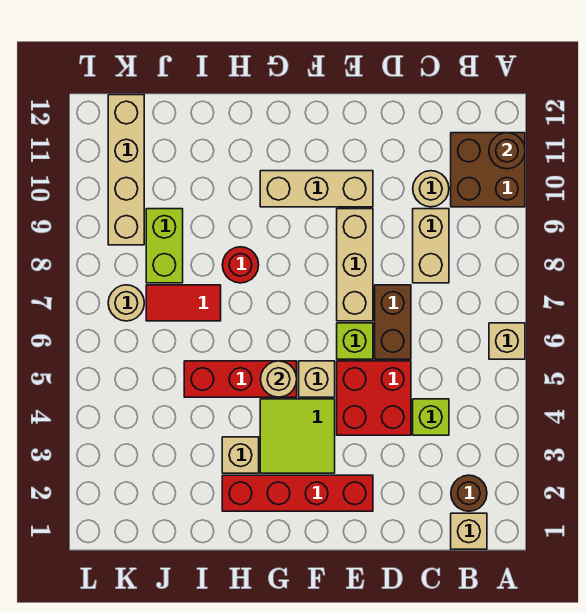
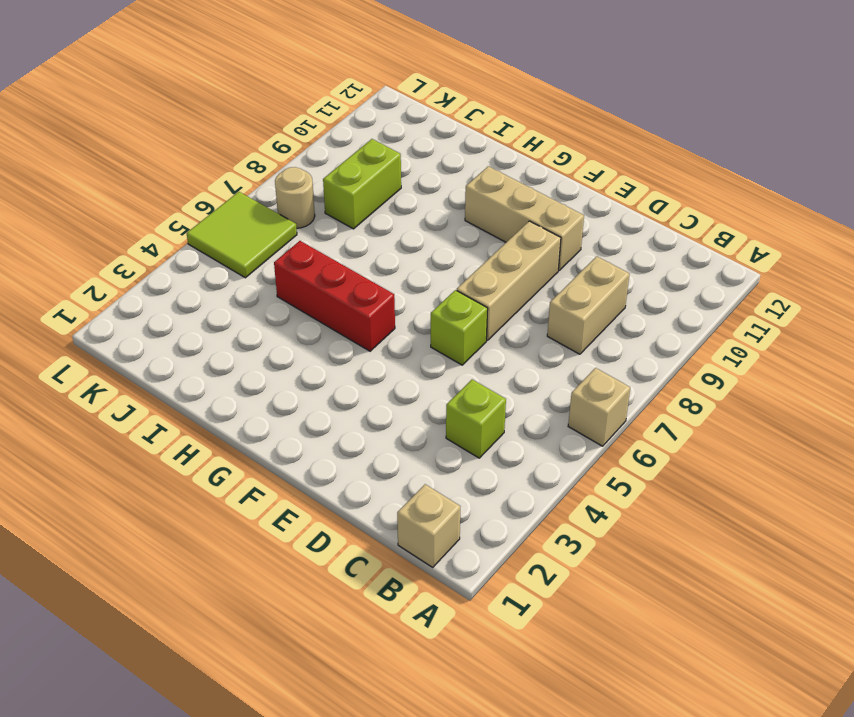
lime tile K5:L6 level 1 -> lime tile F3:G4 level 1
none -> brown brick A10:B11 level 1
none -> brown round brick B2 level 1
none -> tan round brick C10 level 1

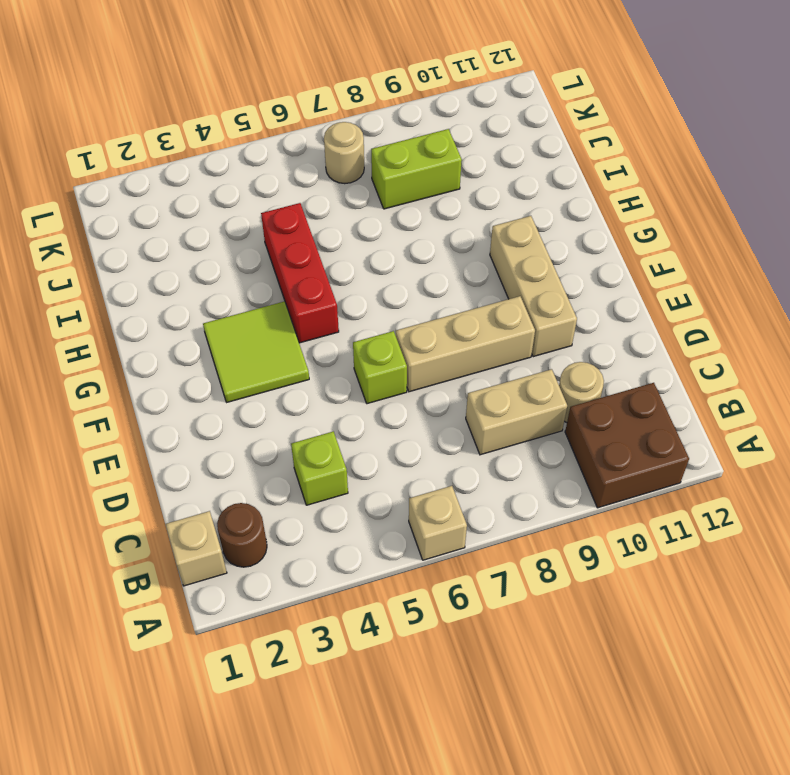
none -> red brick D4:E5 level 1
none -> brown brick D6:D7 level 1
none -> red brick E2:H2 level 1

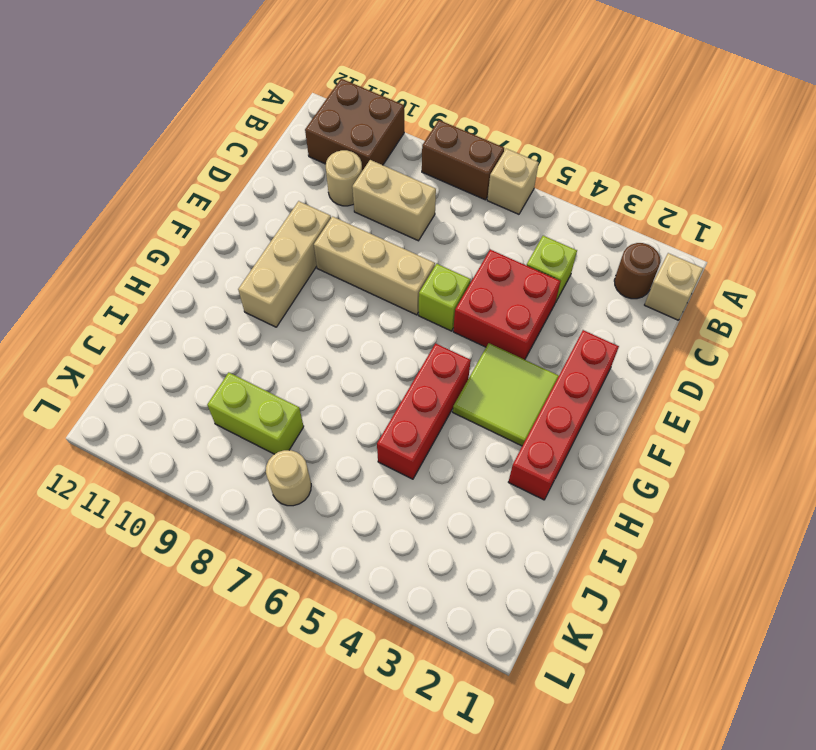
brown brick A7:A8 level 1 -> brown brick D6:D7 level 1
none -> tan brick F5 level 1
none -> tan brick H3 level 1
none -> red round brick H8 level 1

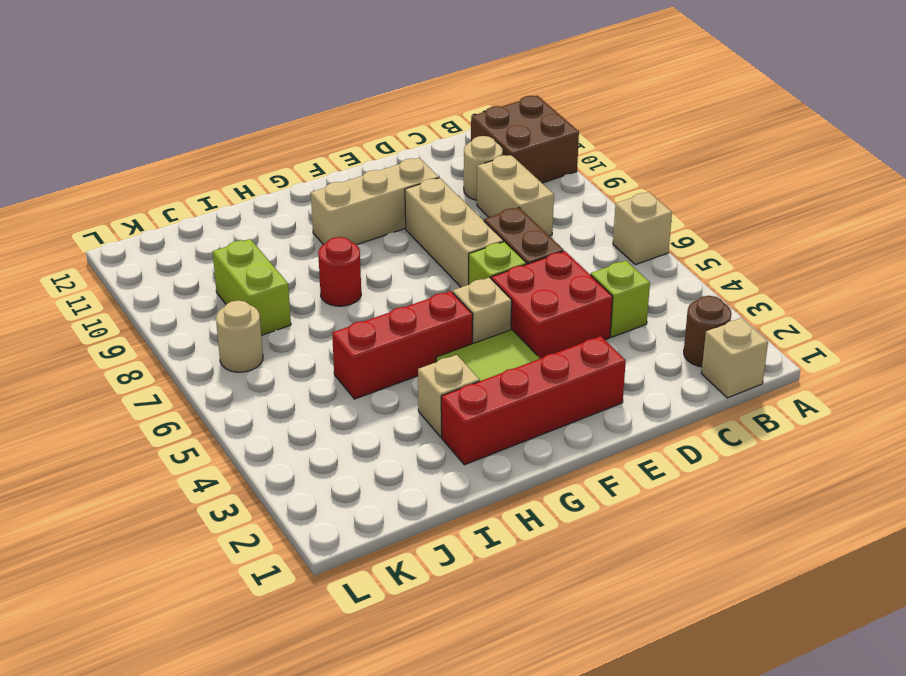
none -> red tile I7:J7 level 1
none -> tan brick K9:K12 level 1
none -> brown round brick A11 level 2

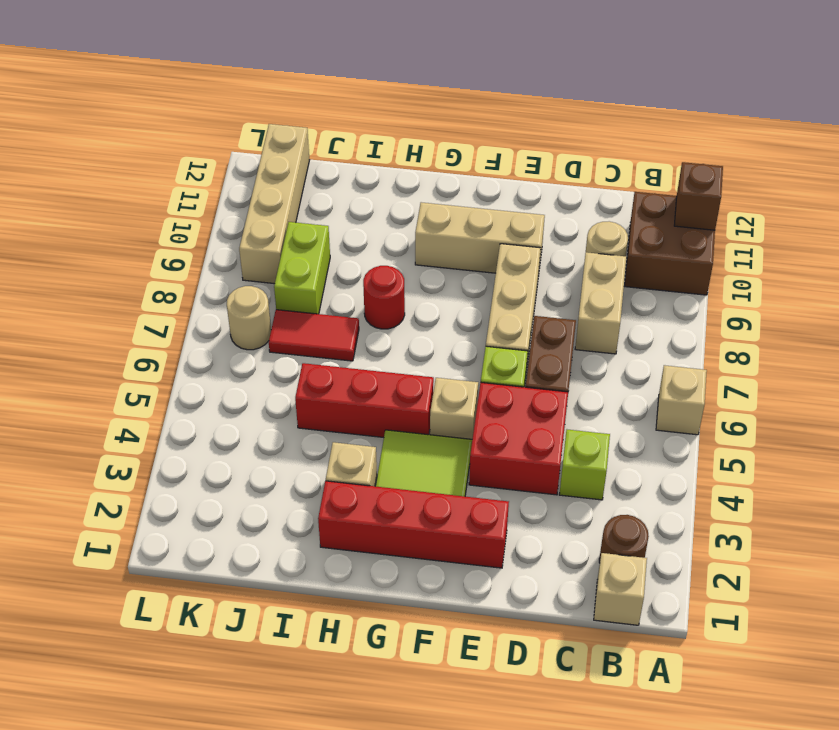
brown brick A11 level 2 -> brown round brick A11 level 2
none -> tan round brick G5 level 2

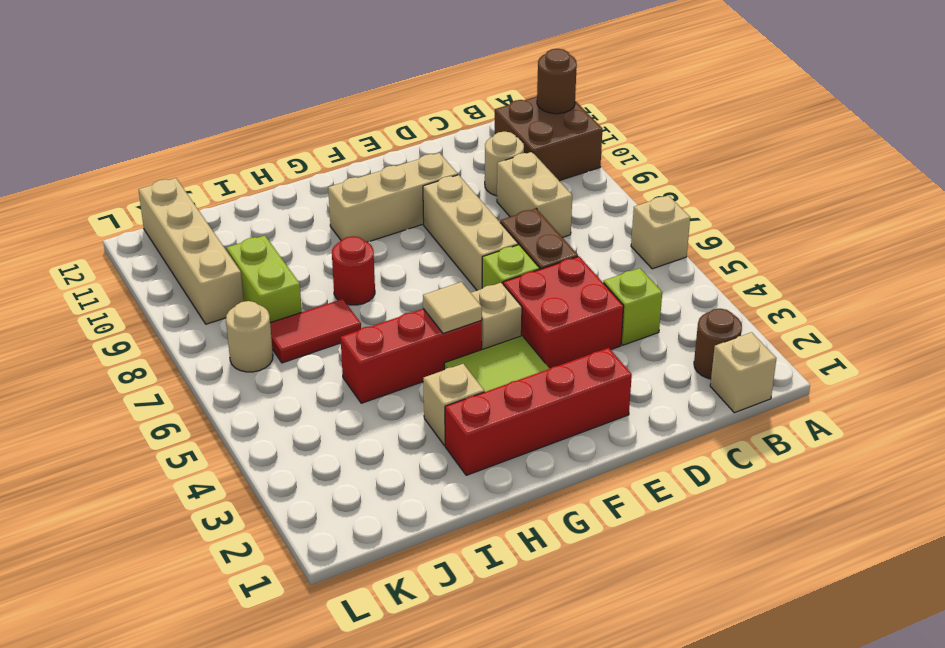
tan tile G5 level 2 -> tan round brick G5 level 2

